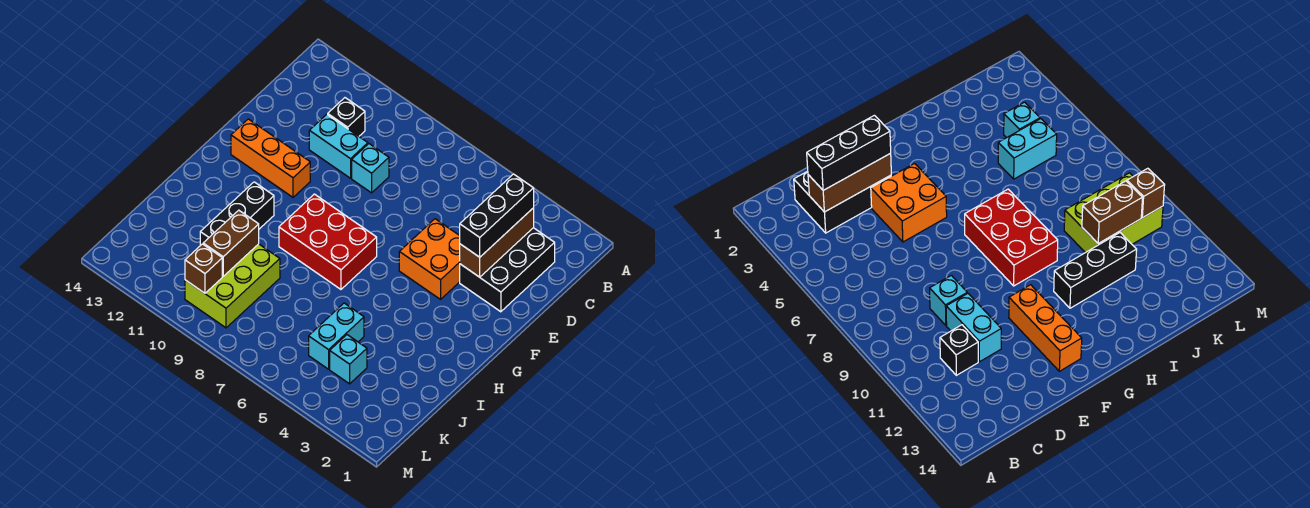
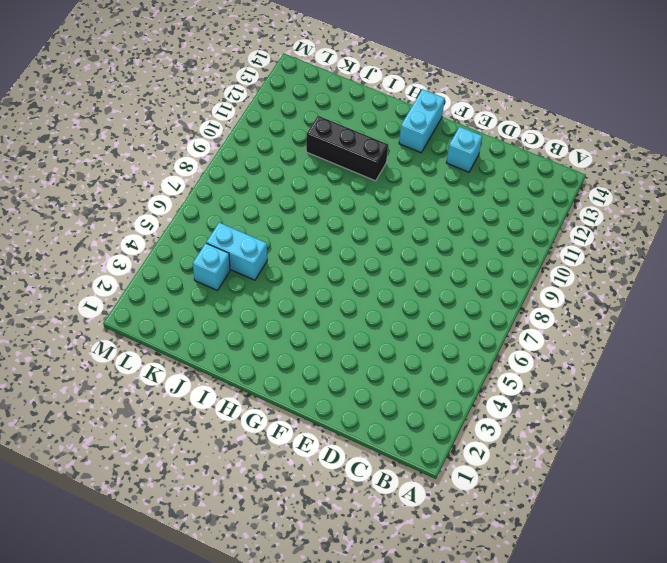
cyan brick E13 level 1 -> cyan brick D9 level 1
cyan brick G13:G14 level 1 -> cyan brick D10:D11 level 1
none -> black brick C2:E3 level 1
none -> black brick C11 level 1
none -> orange brick E4:F5 level 1

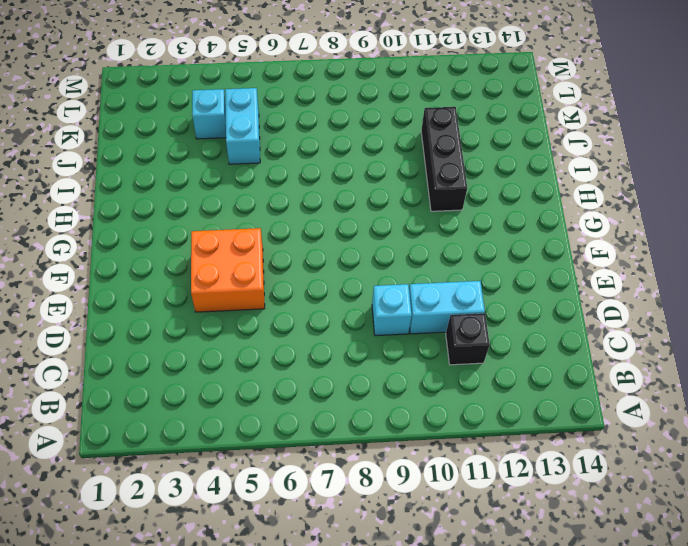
none -> black brick C2:E3 level 1
none -> orange brick F11:F13 level 1
none -> red brick G7:H9 level 1

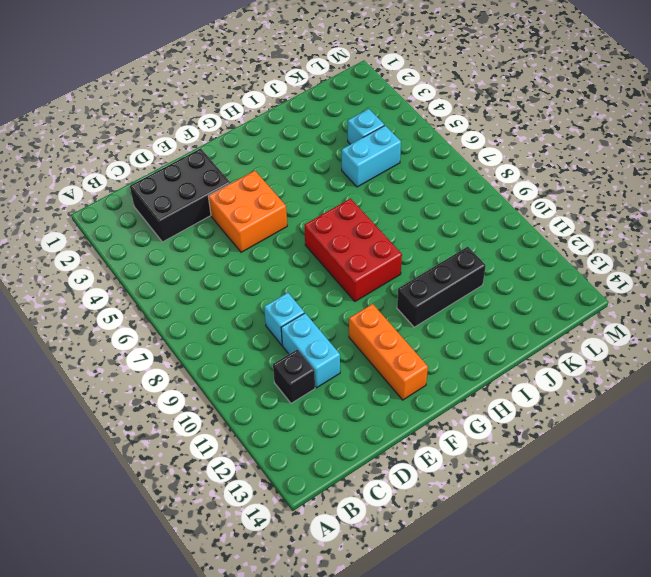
none -> lime brick J9:L10 level 1
none -> brown brick C3:E3 level 2
none -> brown brick J10:K10 level 2

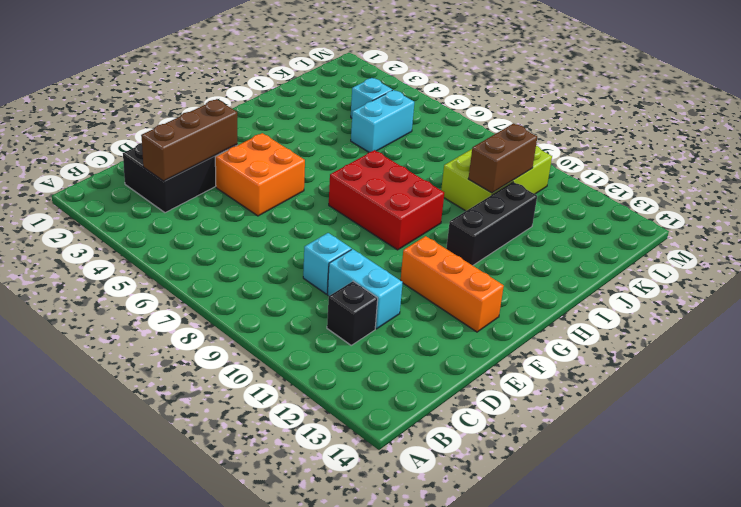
none -> brown brick L10 level 2
none -> black brick C3:E3 level 3

